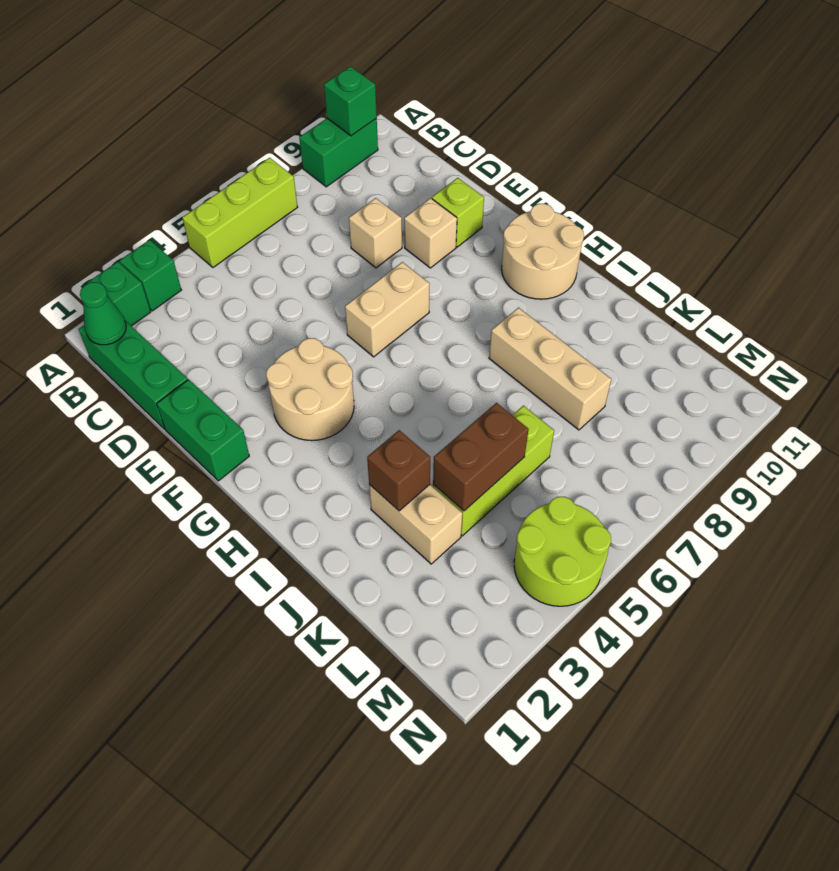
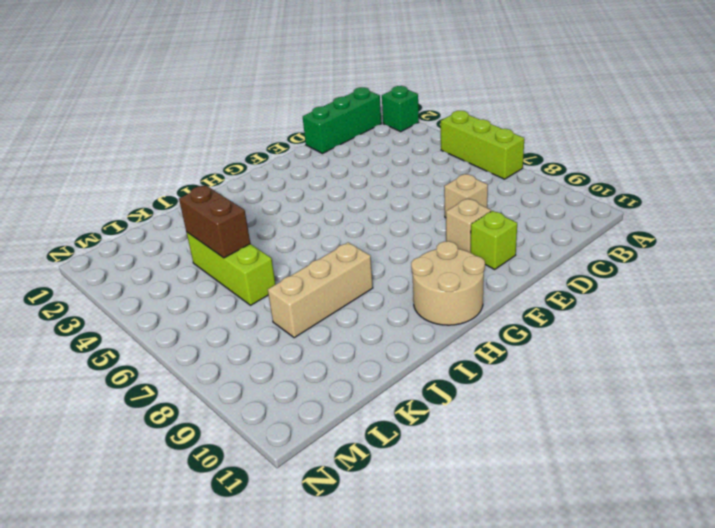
none -> green brick A3 level 1
none -> green brick A9:A10 level 1
none -> green brick E1:F1 level 1

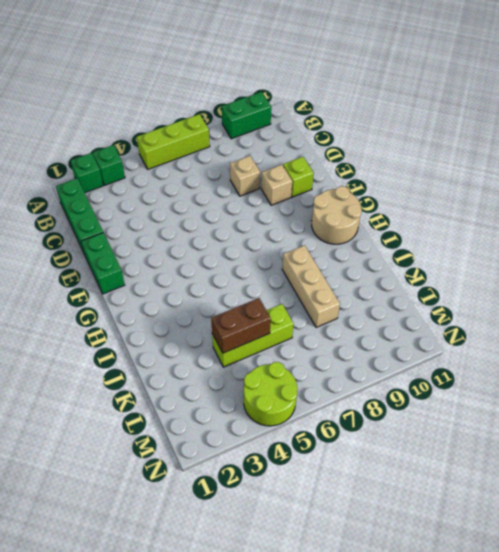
none -> tan round brick F3:G4 level 1
none -> tan brick F6:F7 level 1
none -> tan brick J3:K3 level 1

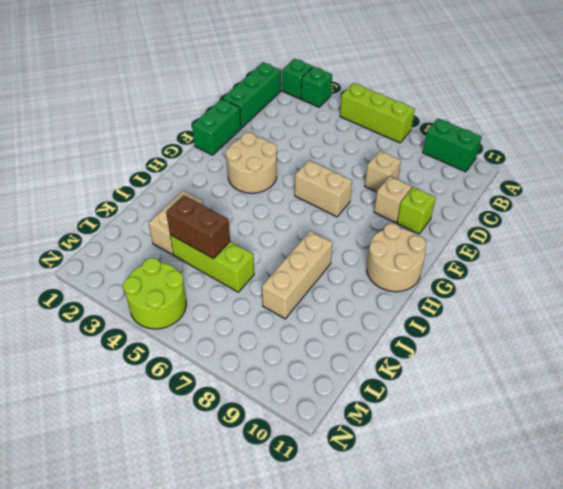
none -> green brick A10 level 2
none -> green cone B1 level 2
none -> brown brick J3 level 2

